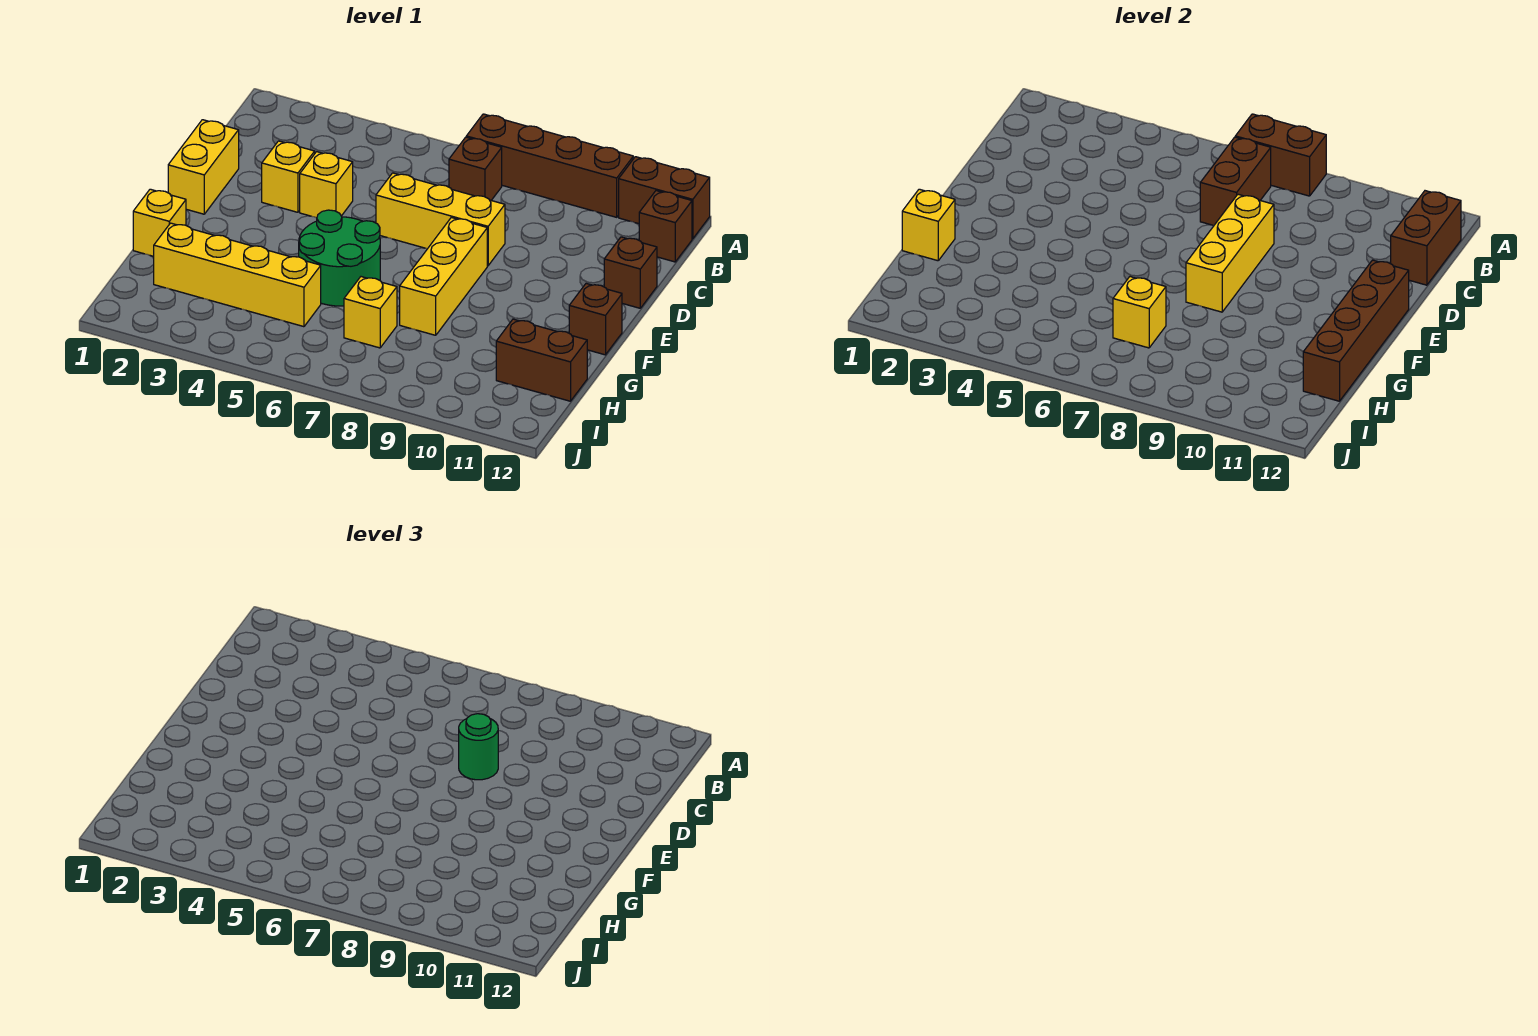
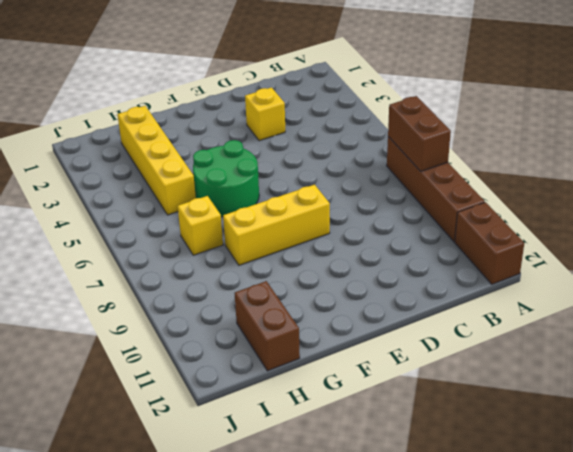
none -> brown brick B7 level 1
none -> brown brick B12 level 1
none -> yellow brick D1:E1 level 1

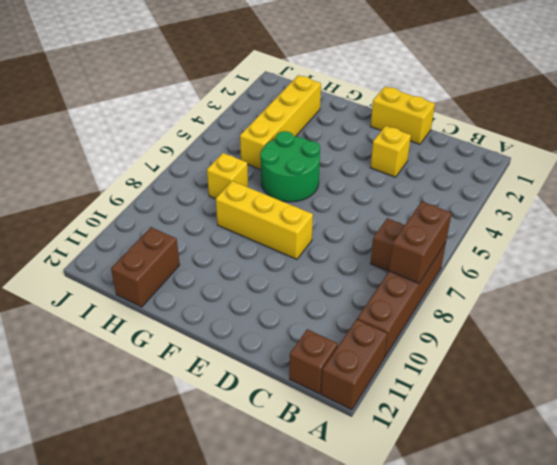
none -> yellow brick D4 level 1
none -> yellow brick D6:D8 level 1
none -> brown brick D12 level 1

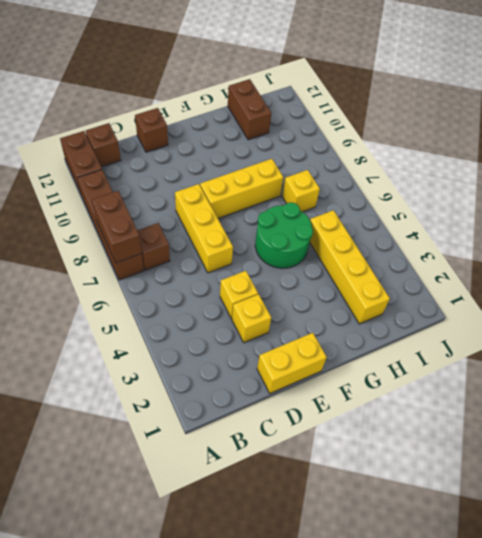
none -> brown brick F12 level 1
none -> yellow brick G1 level 1
none -> brown brick B7:C7 level 2

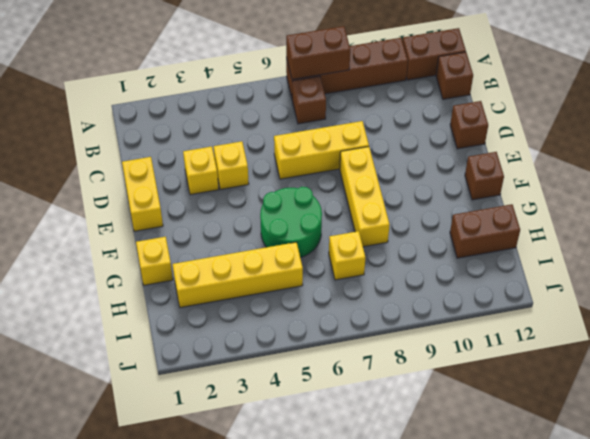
none -> brown brick B7:C7 level 2
none -> brown brick B12:C12 level 2
none -> yellow brick D8:F8 level 2

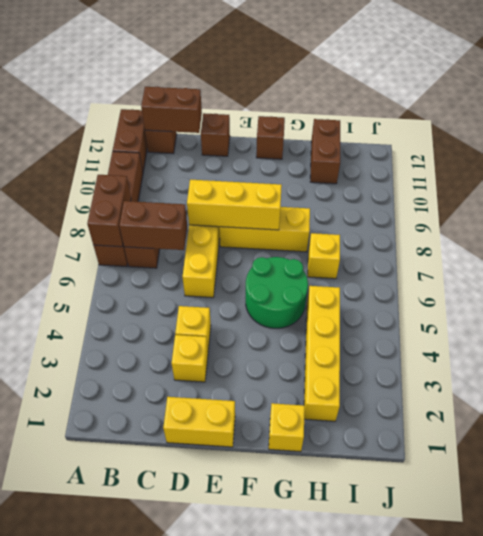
none -> brown brick E12:H12 level 2
none -> yellow brick G1 level 2
none -> yellow brick H7 level 2

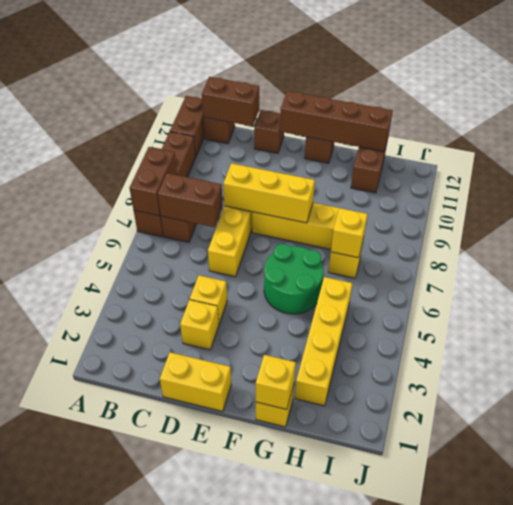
none -> green round brick D8 level 3

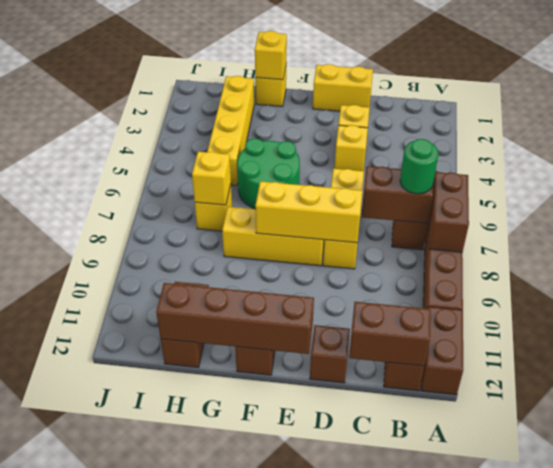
green round brick B7 level 3 -> green round brick D8 level 3

